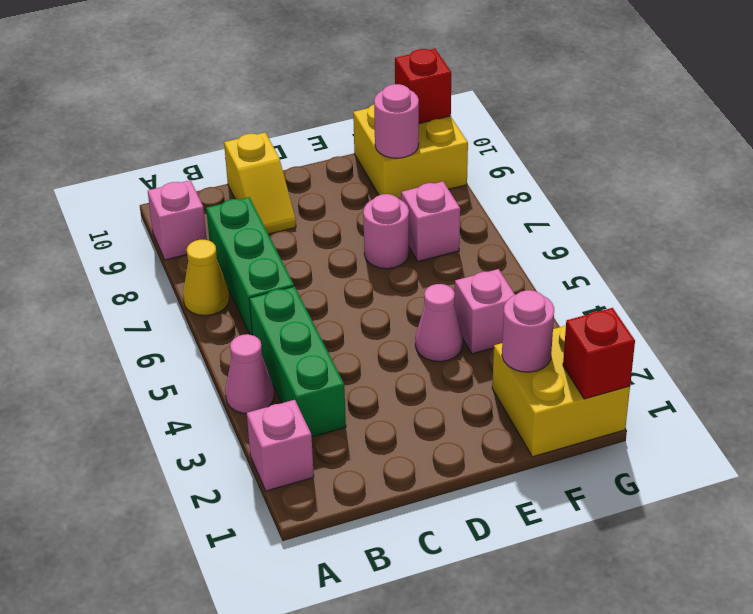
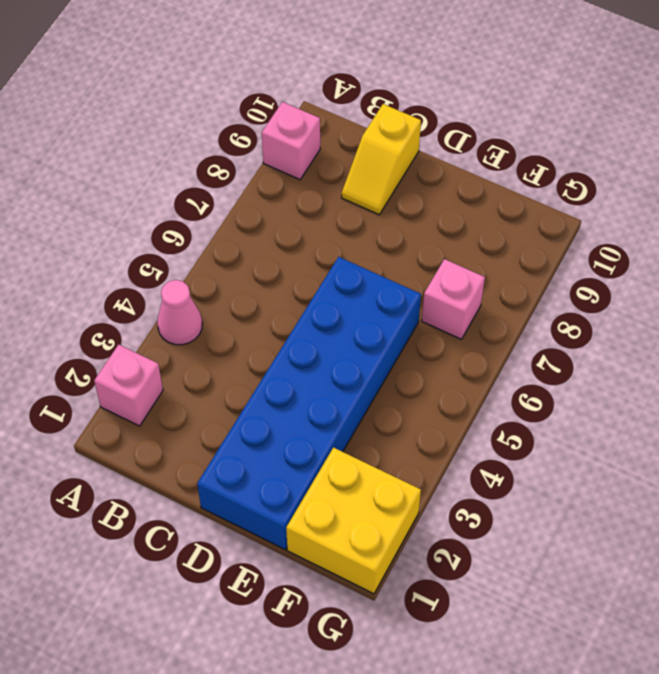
blue brick D1:E6 level 1 -> pink cone E4 level 1
none -> yellow cone A7 level 1
none -> green brick B3:B5 level 1
none -> green brick B6:B8 level 1

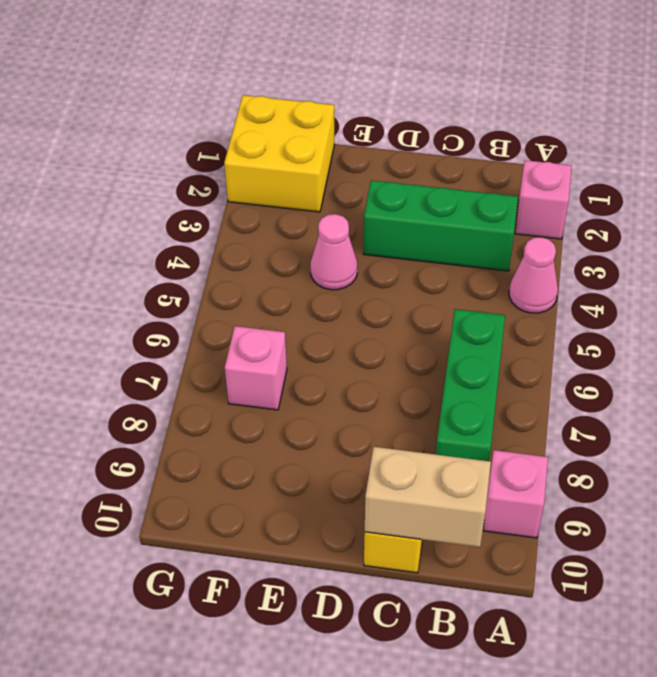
green brick B3:D3 level 1 -> green brick B3:B5 level 1
tan brick B10:C10 level 2 -> none
none -> yellow cone A7 level 1
none -> pink round brick E7 level 1
none -> pink brick F4 level 1

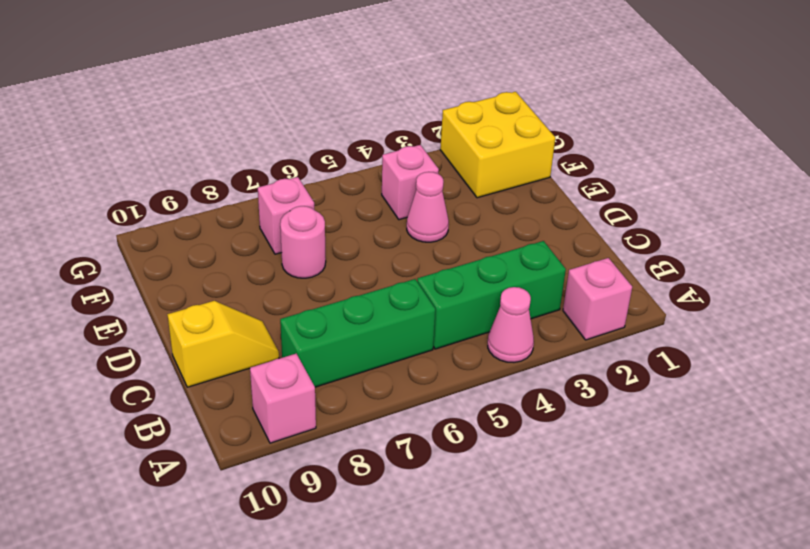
none -> yellow cone A7 level 1
none -> yellow brick F9:G10 level 1
none -> pink round brick F2 level 2

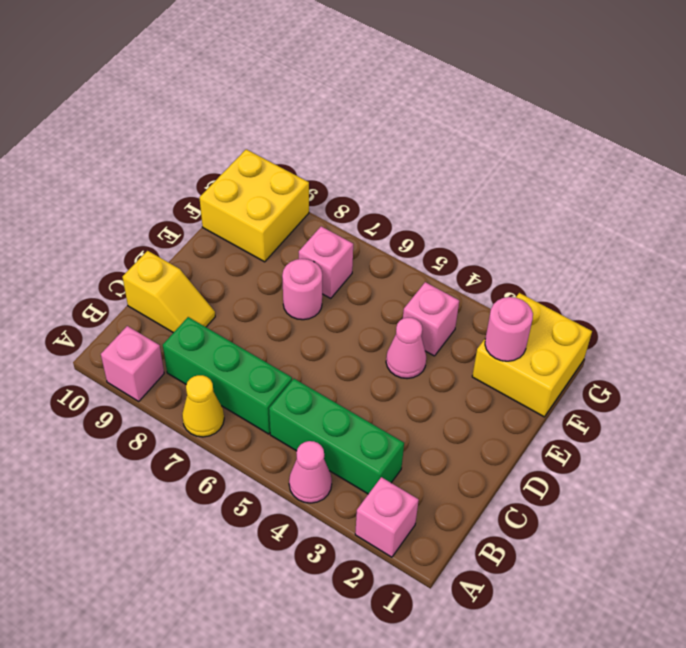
none -> pink round brick F9 level 2
none -> red brick G1 level 2
none -> red brick G10 level 2

